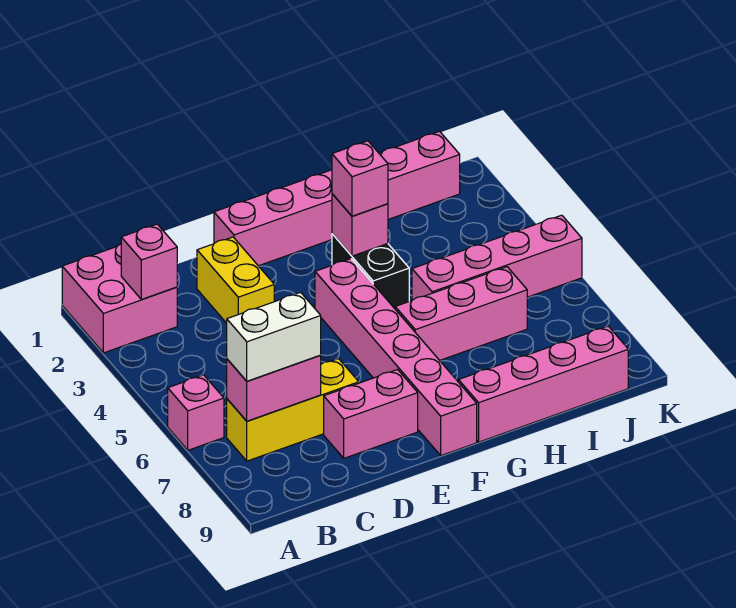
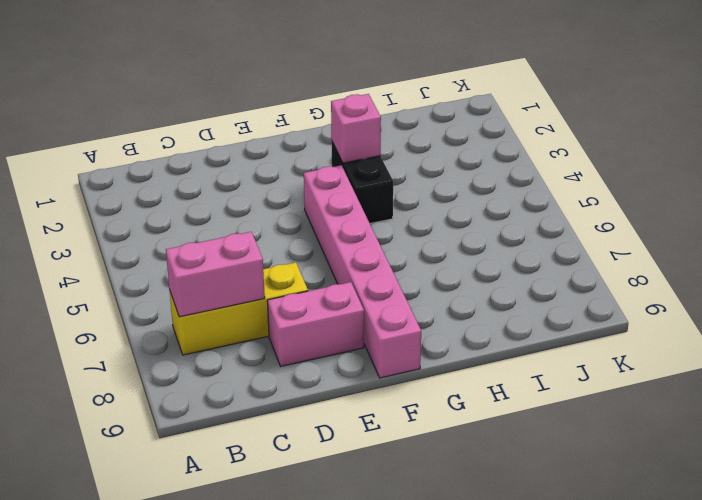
none -> pink brick A1:B2 level 1
none -> pink brick A6 level 1
none -> yellow brick D2:D3 level 1

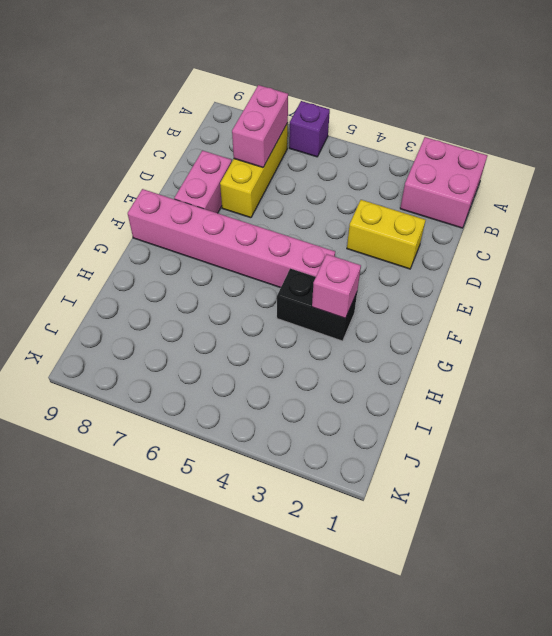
purple brick A6 level 1 -> pink brick A6 level 1
none -> pink brick E1:J1 level 1
none -> pink brick G6:I6 level 1
none -> pink brick G9:J9 level 1

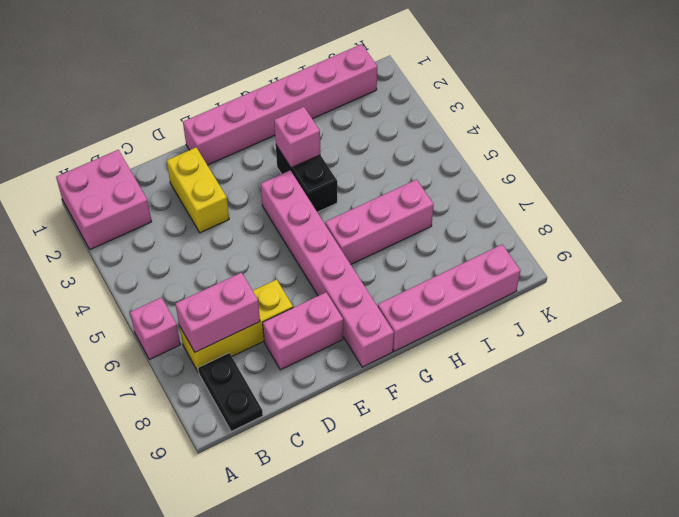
black plate B8:B9 level 1 -> none
none -> pink brick H5:K5 level 1
none -> pink brick B2 level 2
none -> white brick B7:C7 level 3

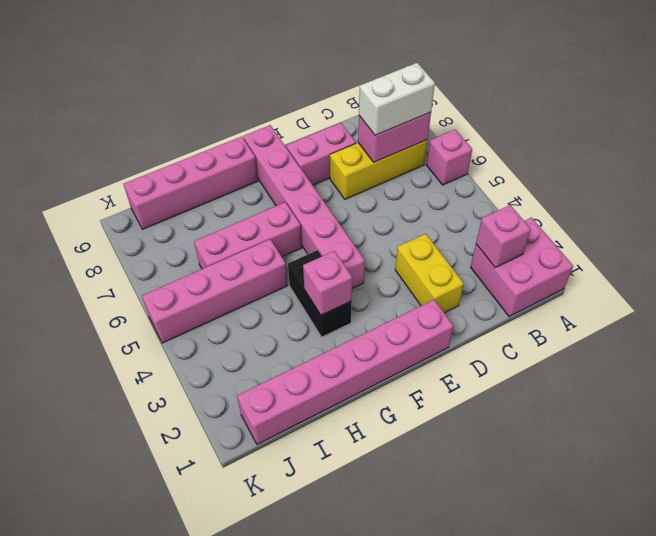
none -> pink brick G3 level 3

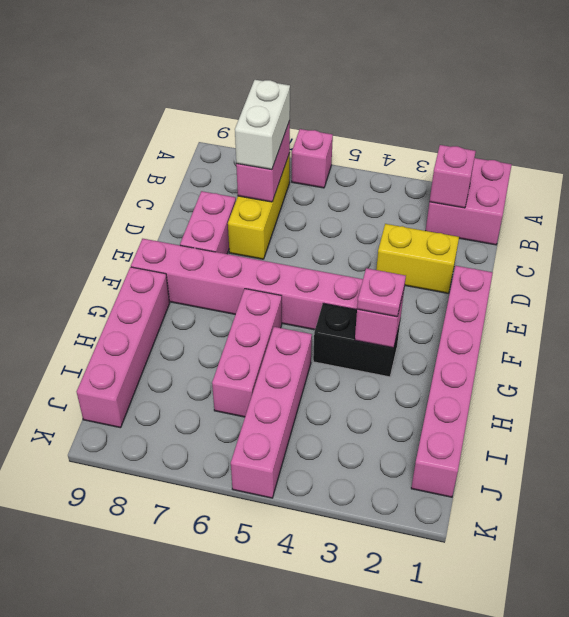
pink plate G3 level 3 -> pink brick G3 level 3

